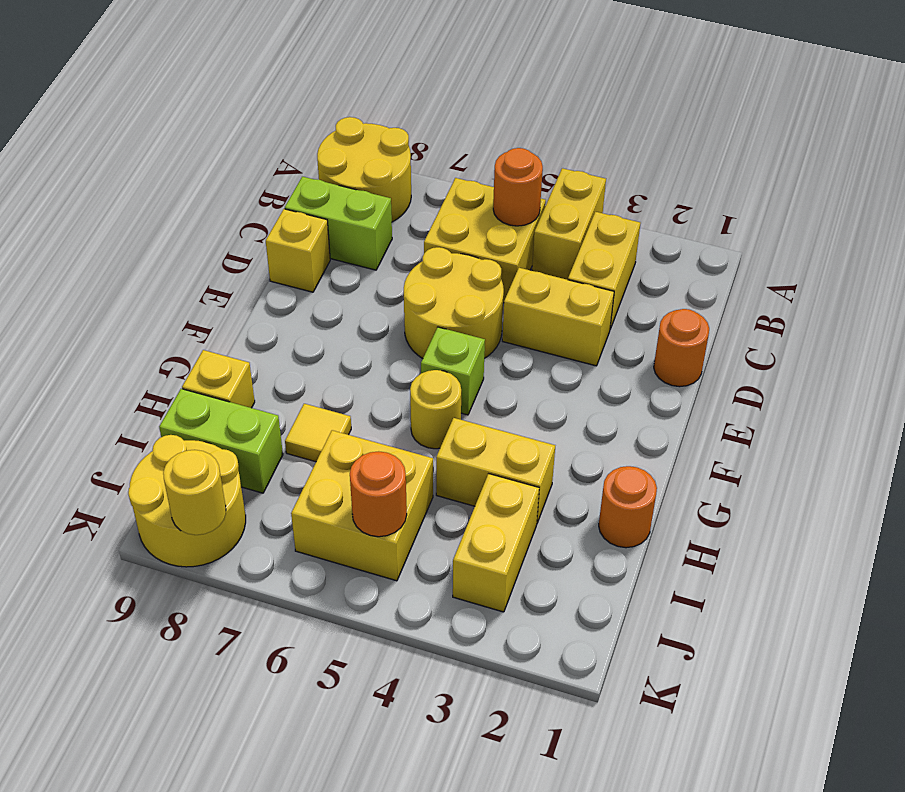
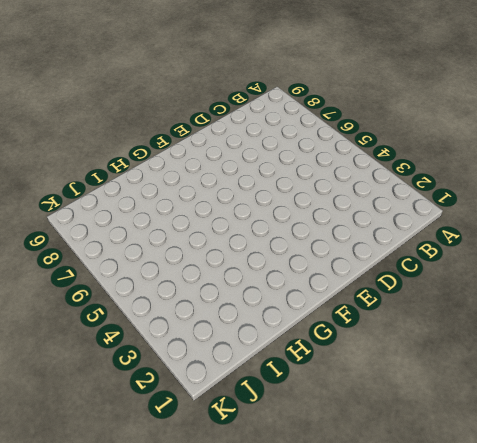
none -> yellow brick A4:B4 level 1
none -> yellow round brick A8:B9 level 1
none -> yellow brick B3:C3 level 1

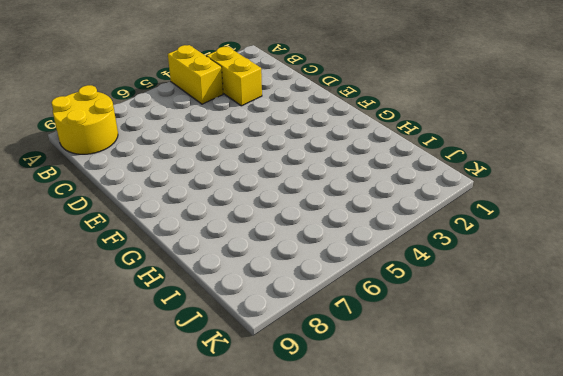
none -> yellow brick B5:C6 level 1
none -> lime brick C8:C9 level 1
none -> orange round brick D1 level 1

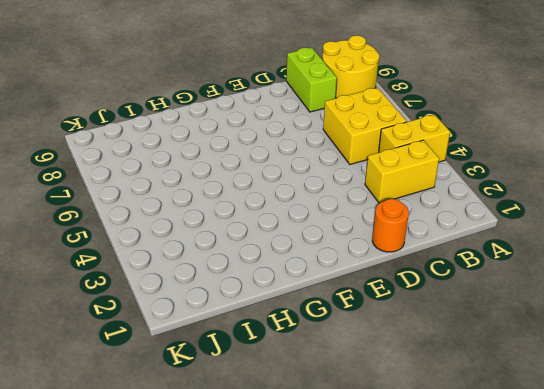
none -> yellow brick D3:D4 level 1
none -> yellow round brick D5:E6 level 1
none -> yellow brick D9 level 1

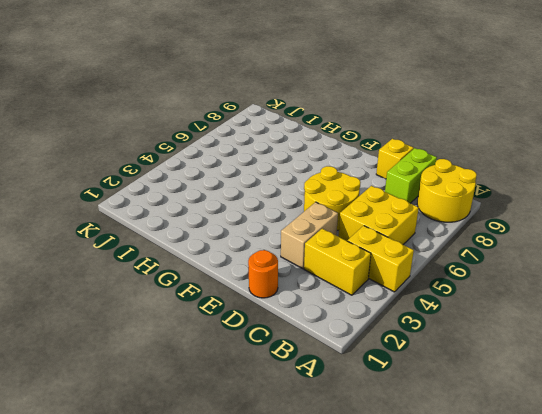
tan brick D3:D4 level 1 -> yellow brick D3:D4 level 1
none -> lime brick F5 level 1
none -> yellow round brick G5 level 1
none -> orange round brick H1 level 1

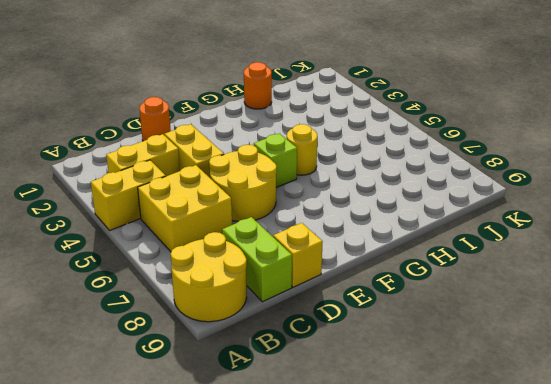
none -> yellow brick H3:H4 level 1
none -> yellow tile H7 level 1
none -> yellow brick H9 level 1

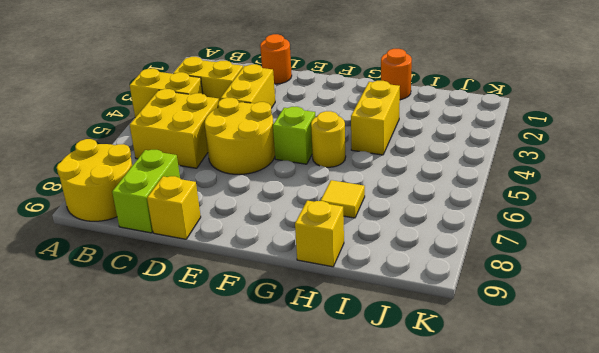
none -> yellow brick I3:J3 level 1
none -> yellow brick I5:J6 level 1
none -> lime brick I8:I9 level 1

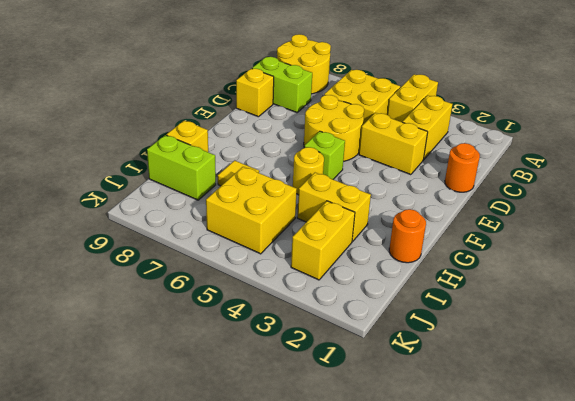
none -> yellow round brick J8:K9 level 1
none -> orange round brick B5 level 2
none -> orange round brick J5 level 2

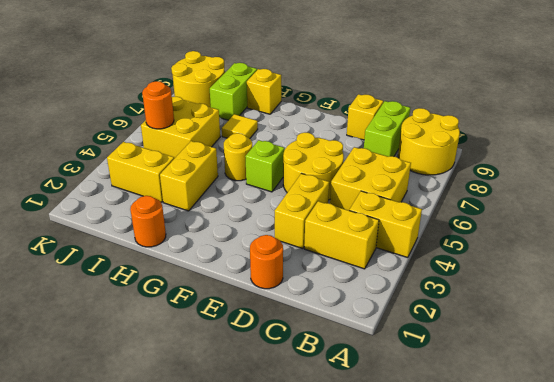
none -> orange round brick B5 level 2
none -> yellow round brick K8 level 2

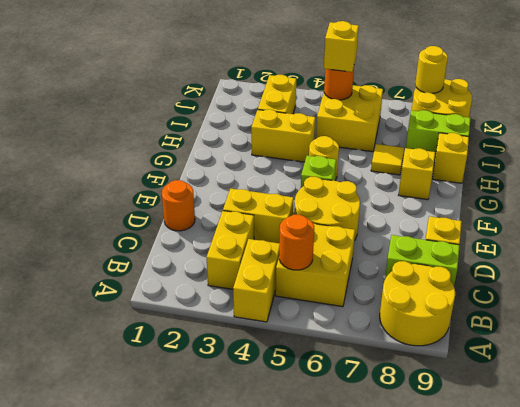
yellow brick G8 level 1 -> none
yellow brick J5 level 3 -> none
none -> orange round brick H1 level 1

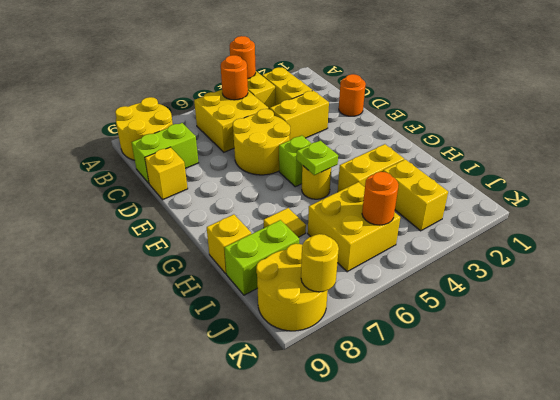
orange round brick A4 level 2 -> orange round brick H1 level 1
lime plate G5 level 2 -> none

